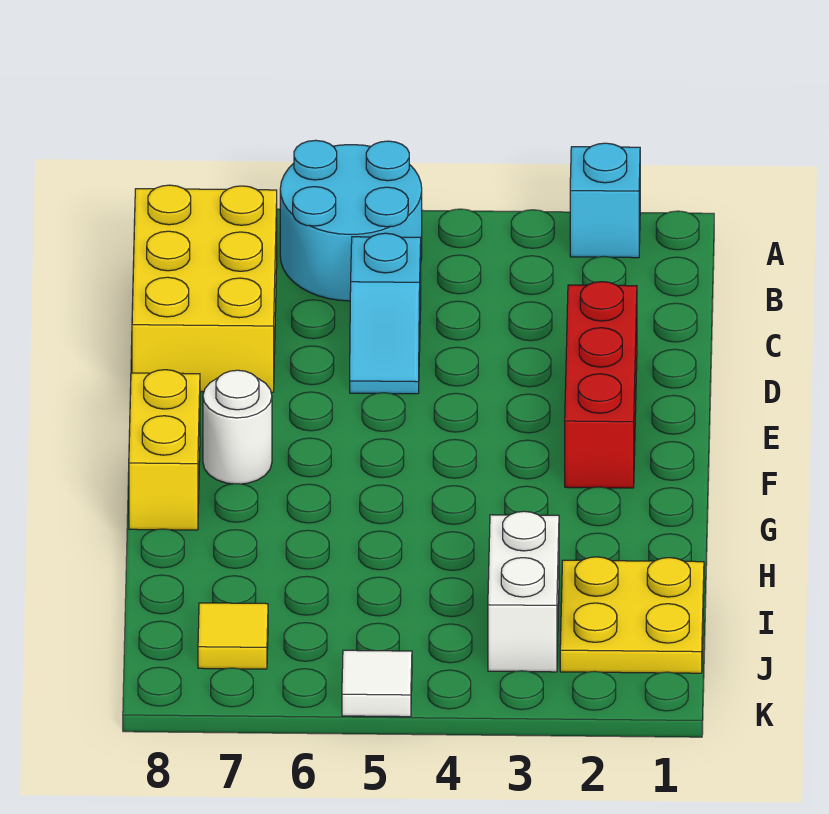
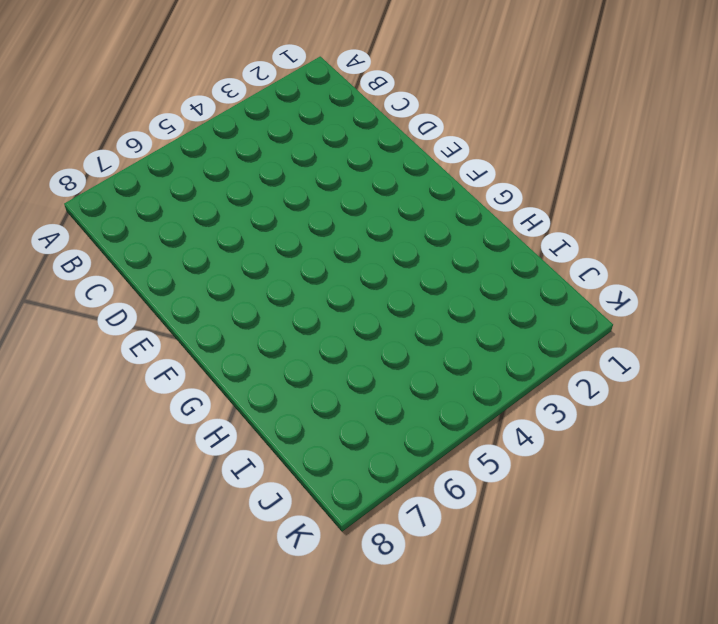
none -> cyan brick A2 level 1
none -> cyan round brick A5:B6 level 1

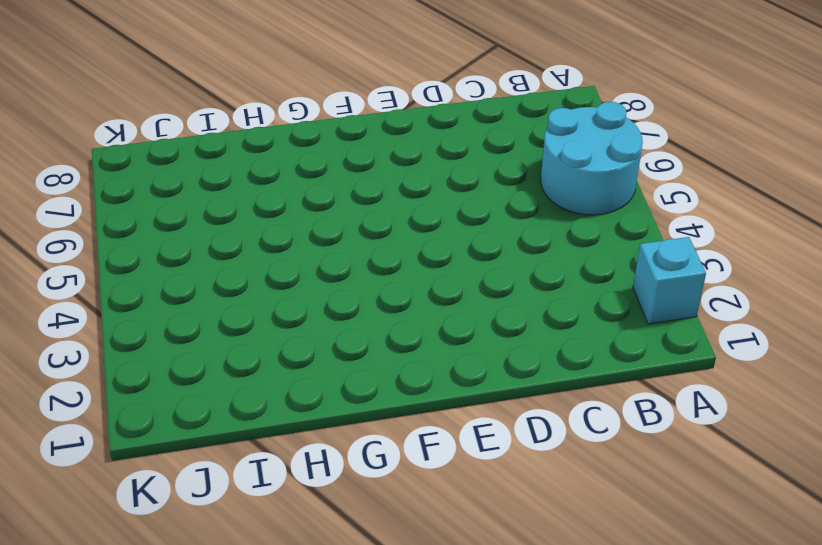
none -> yellow brick B7:D8 level 1
none -> cyan slope C5:D5 level 1 top C

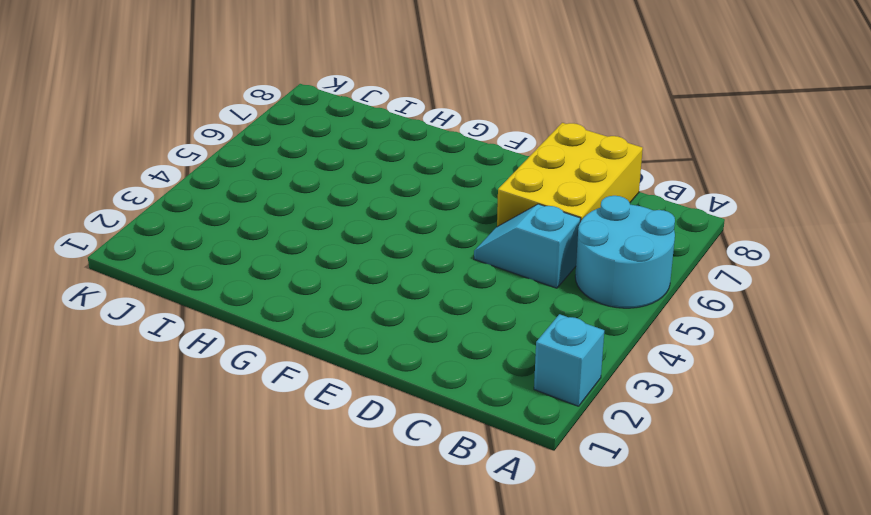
yellow brick C6:D8 level 1 -> yellow brick B7:D8 level 1
none -> red brick D2:F2 level 1
none -> white round brick F7 level 1

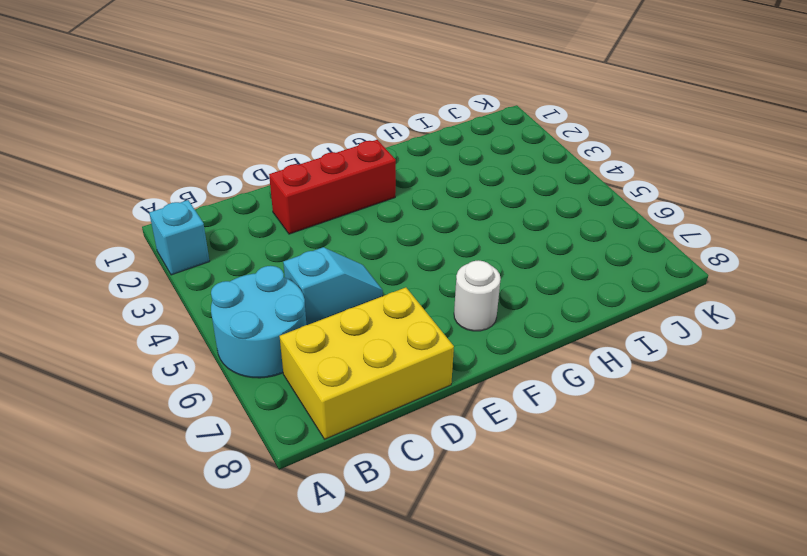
none -> yellow brick F8:G8 level 1
none -> yellow plate I1:J2 level 1

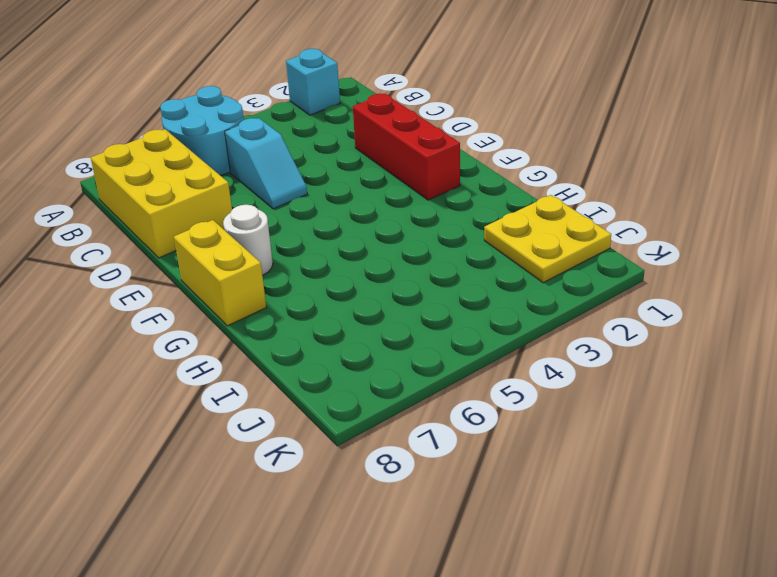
none -> white brick I3:J3 level 1
none -> yellow tile J7 level 1

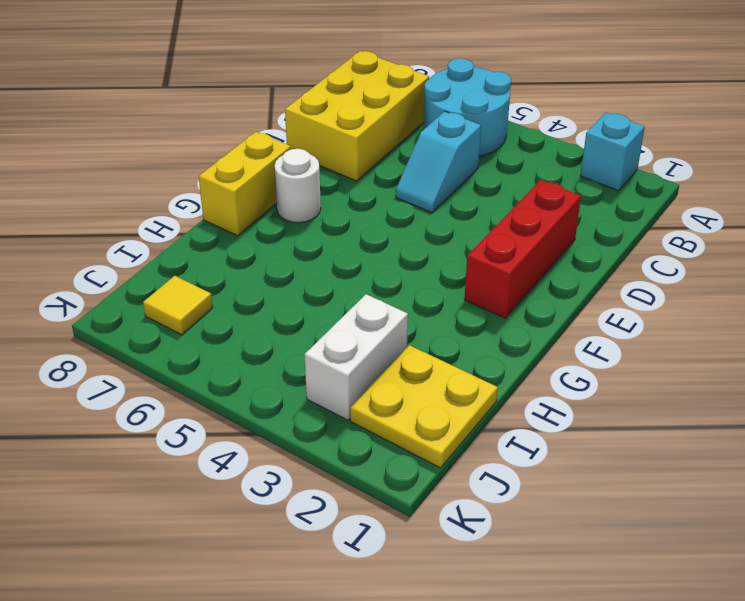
none -> white tile K5 level 1

